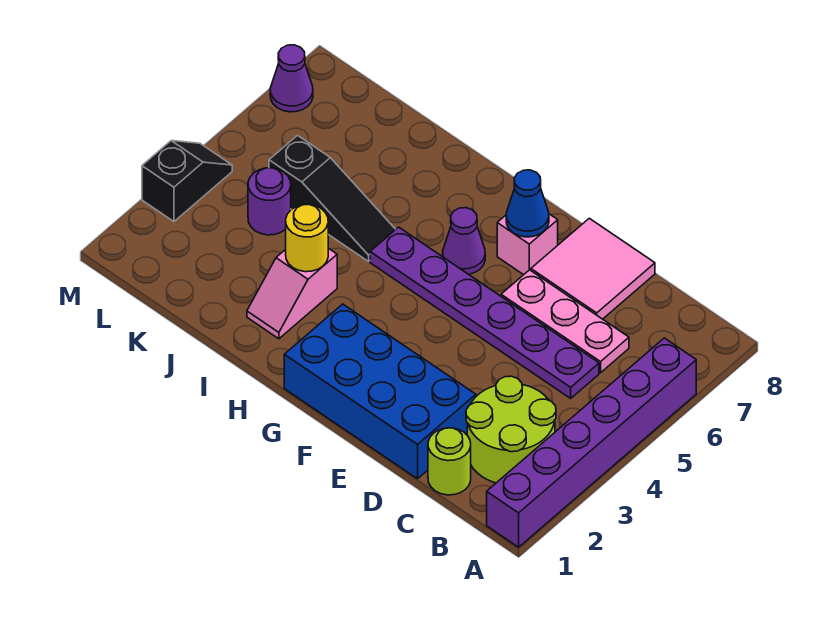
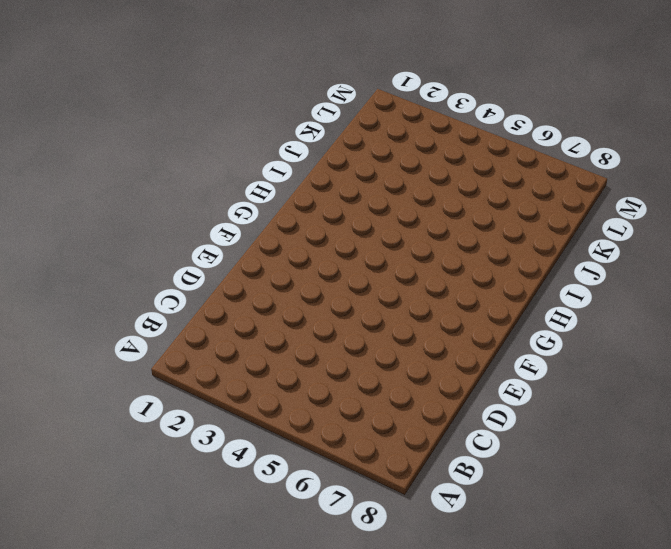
none -> purple brick A1:A6 level 1
none -> lime round brick B2:C3 level 1
none -> lime round brick C1 level 1

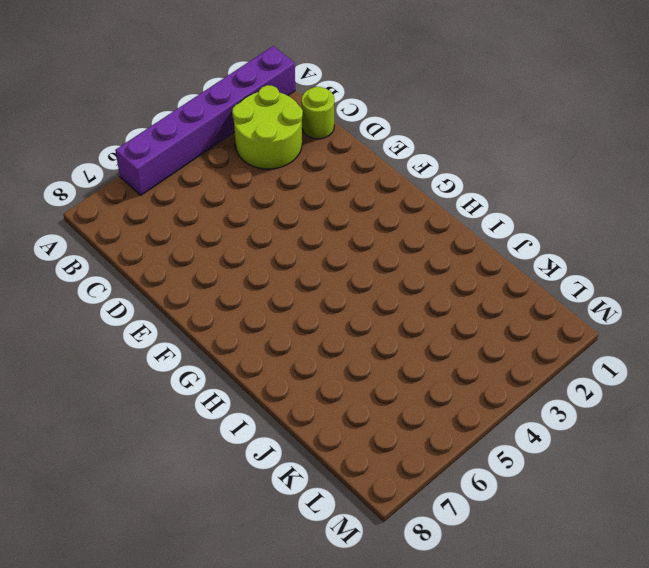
none -> purple plate C5:H5 level 1
none -> pink plate C6:E6 level 1
none -> blue brick D1:G2 level 1

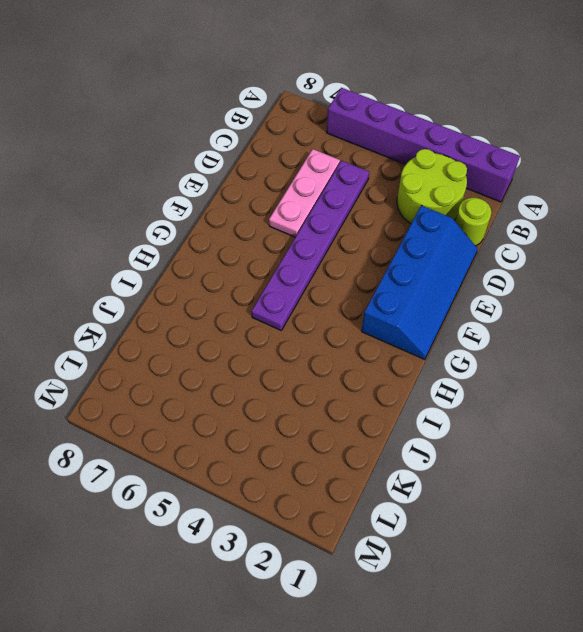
blue slope D1:G2 level 1 top 2 -> blue brick D1:G2 level 1
none -> pink tile D7:E8 level 1
none -> pink brick F7 level 1
none -> purple cone G6 level 1

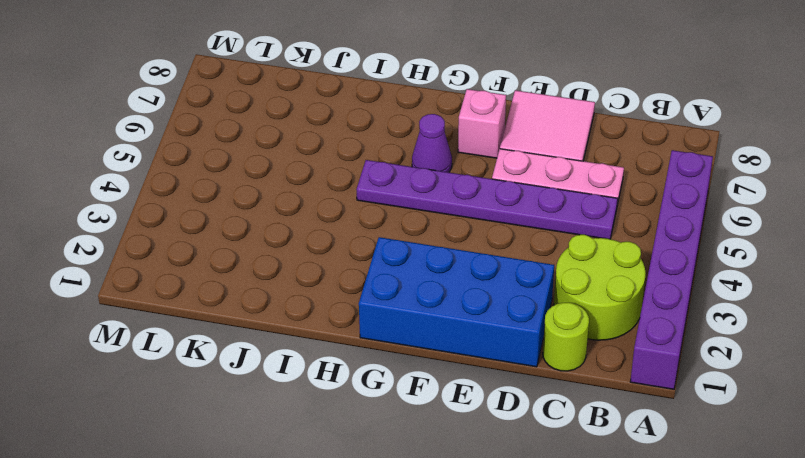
none -> pink slope I2:I3 level 1 top 3
none -> black slope I5:K5 level 1 top K
none -> purple round brick K4 level 1

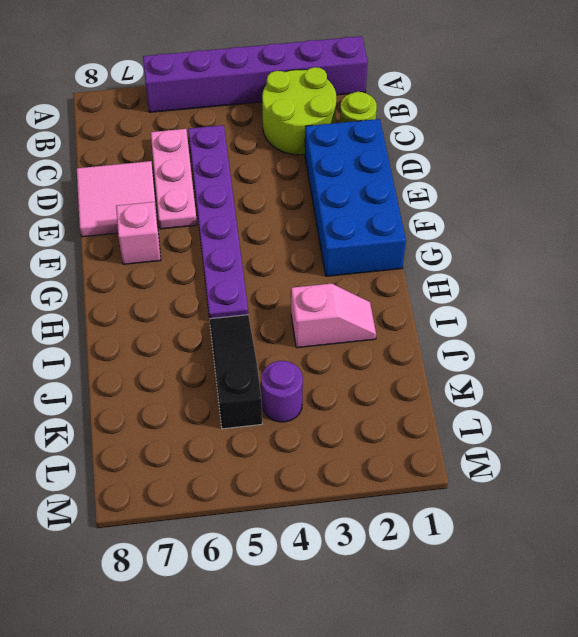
none -> purple cone G6 level 1
none -> black slope M3:M4 level 1 top 3
none -> purple cone M7 level 1

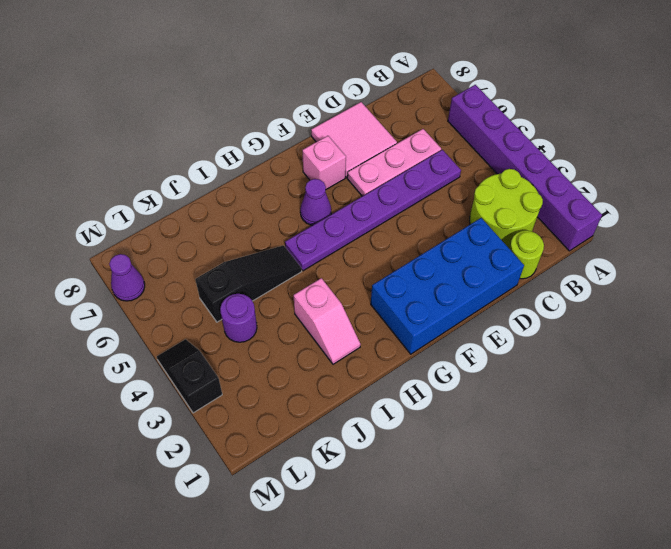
none -> blue cone F7 level 2
none -> yellow round brick I3 level 2

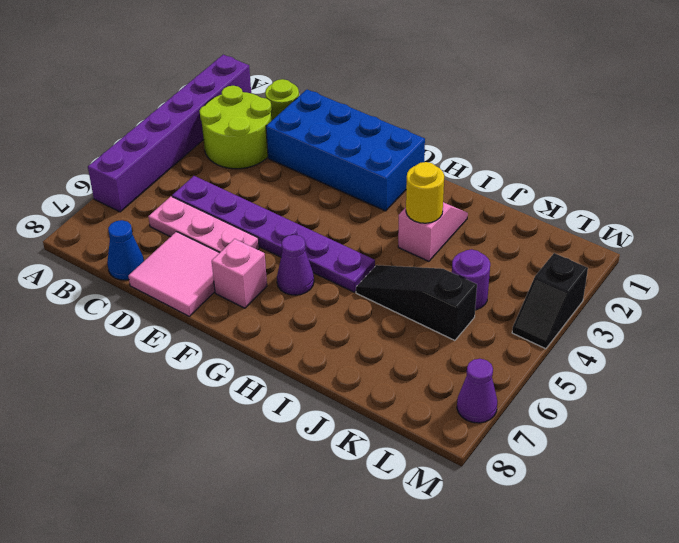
blue cone C8 level 1 -> blue cone F7 level 2

